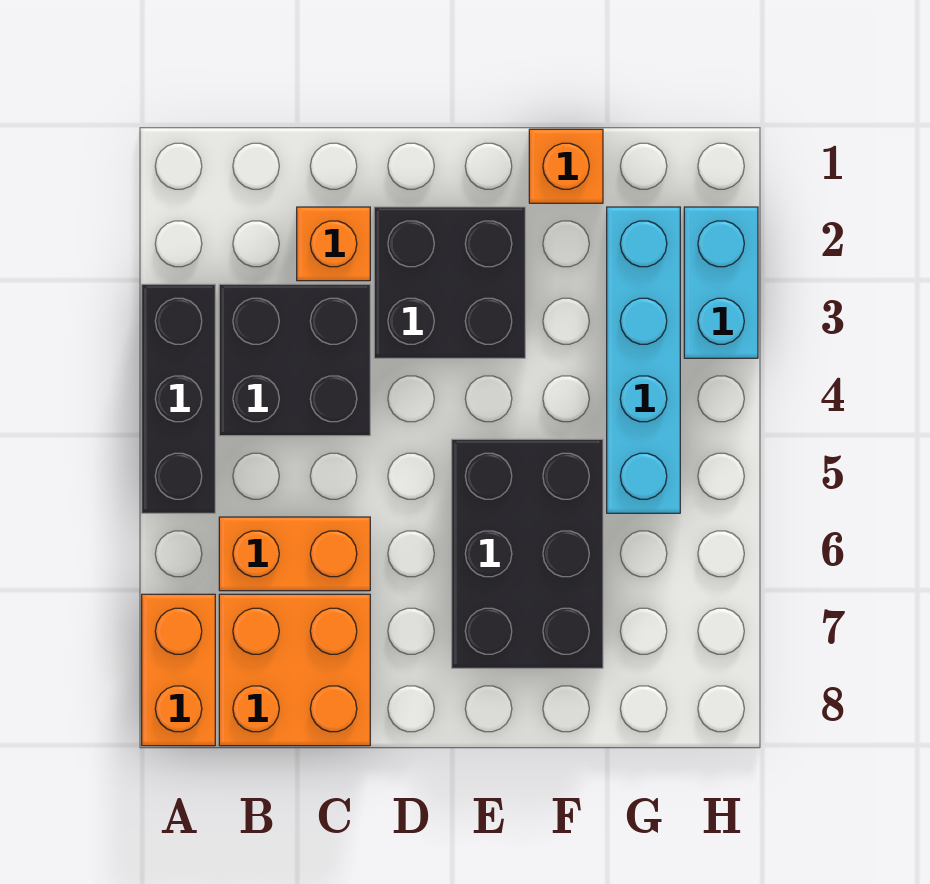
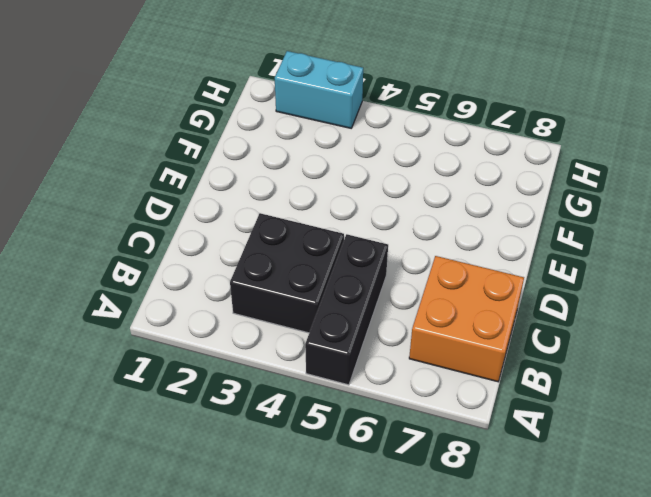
black brick A5:C5 level 1 -> black brick A3:A5 level 1
none -> orange brick A7:A8 level 1
none -> orange brick B6:C6 level 1

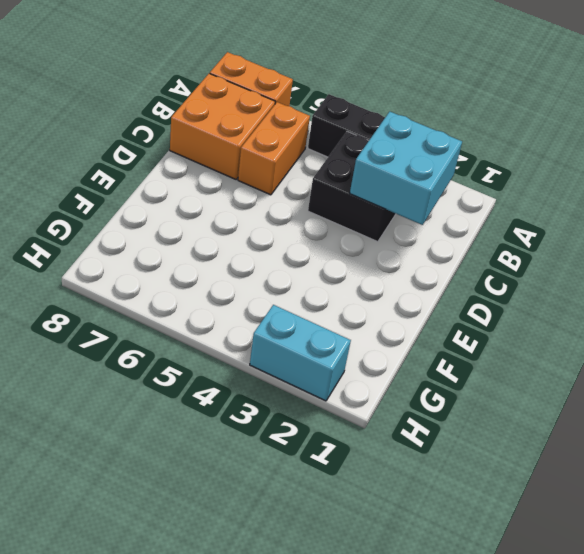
cyan brick B2:C3 level 2 -> none
none -> orange brick C2 level 1
none -> black brick D2:E3 level 1

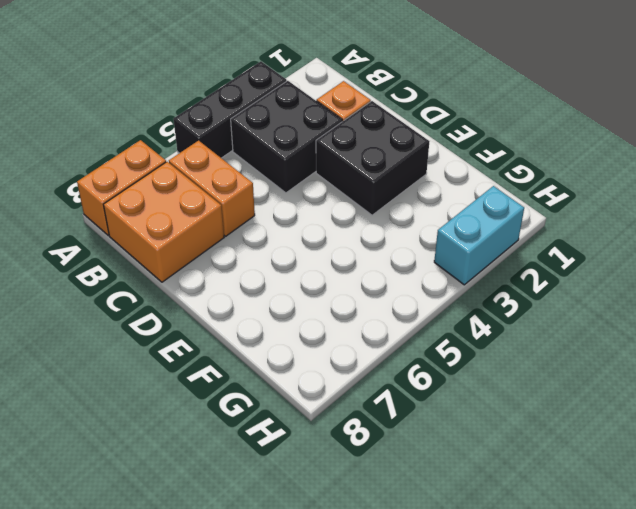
none -> black brick E5:F7 level 1
none -> orange brick F1 level 1

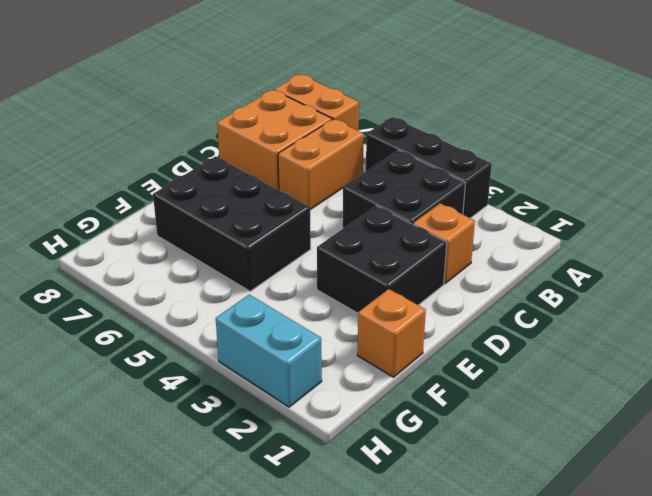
none -> cyan brick G2:G5 level 1

